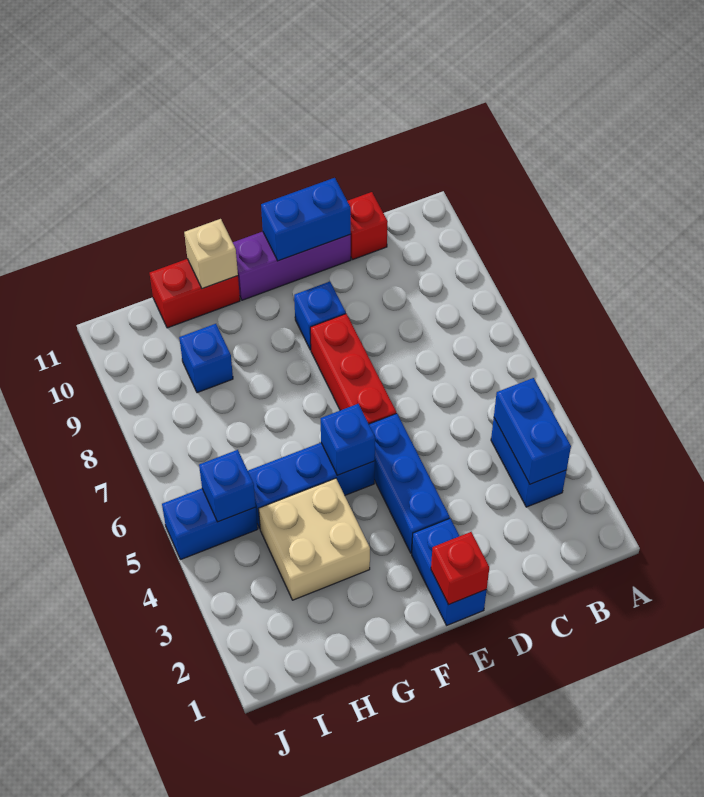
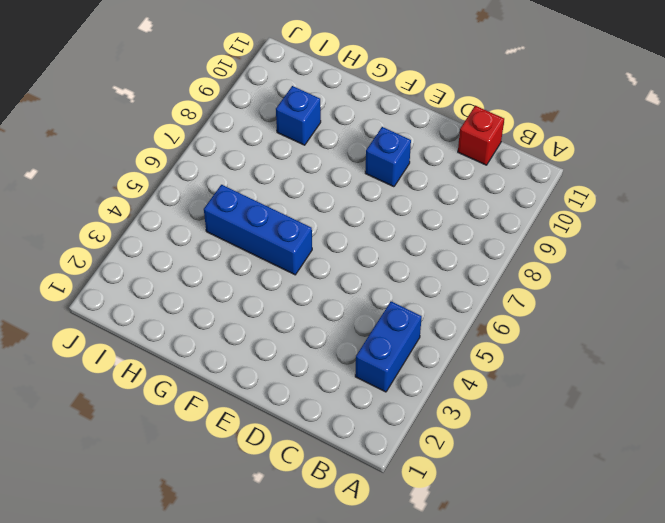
none -> purple brick D11:F11 level 1
none -> blue brick E1:E2 level 1
none -> blue brick E3:E5 level 1

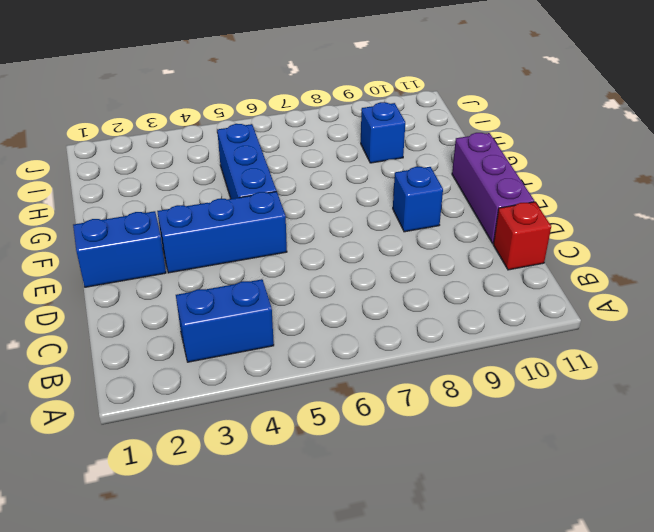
none -> red brick E6:E8 level 1
none -> tan brick G3:H4 level 1
none -> red brick G11:H11 level 1

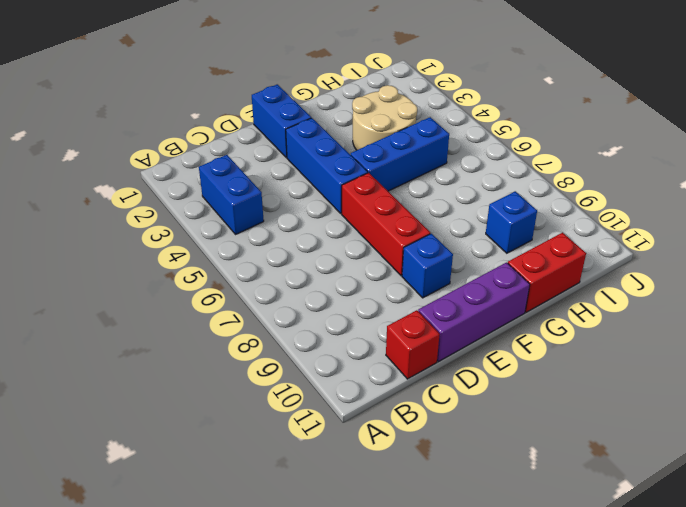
tan round brick G3:H4 level 1 -> tan brick G3:H4 level 1
none -> blue brick I5:J5 level 1
none -> blue brick B3:B4 level 2
none -> blue brick D11:E11 level 2

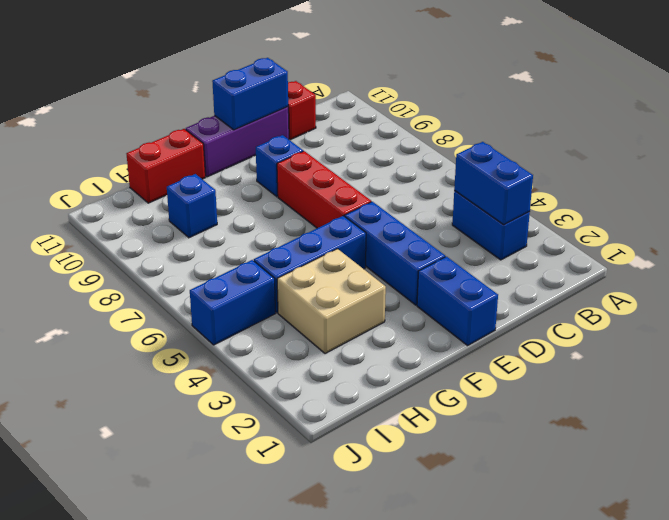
none -> red brick E1 level 2
none -> blue brick F5 level 2
none -> tan brick G11 level 2

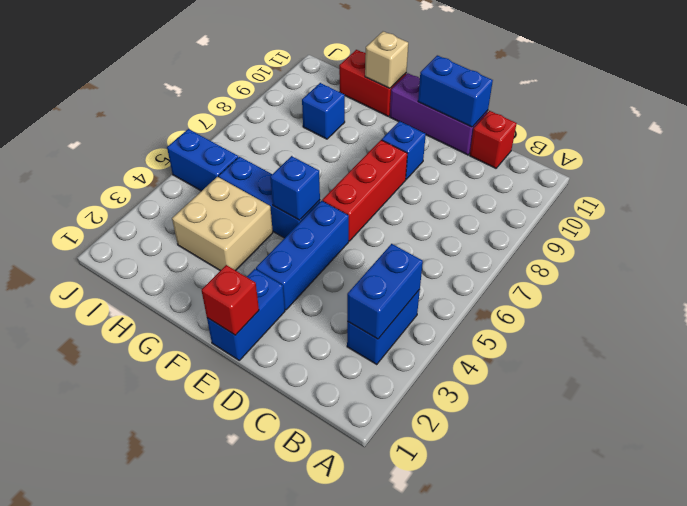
none -> blue brick I5 level 2

